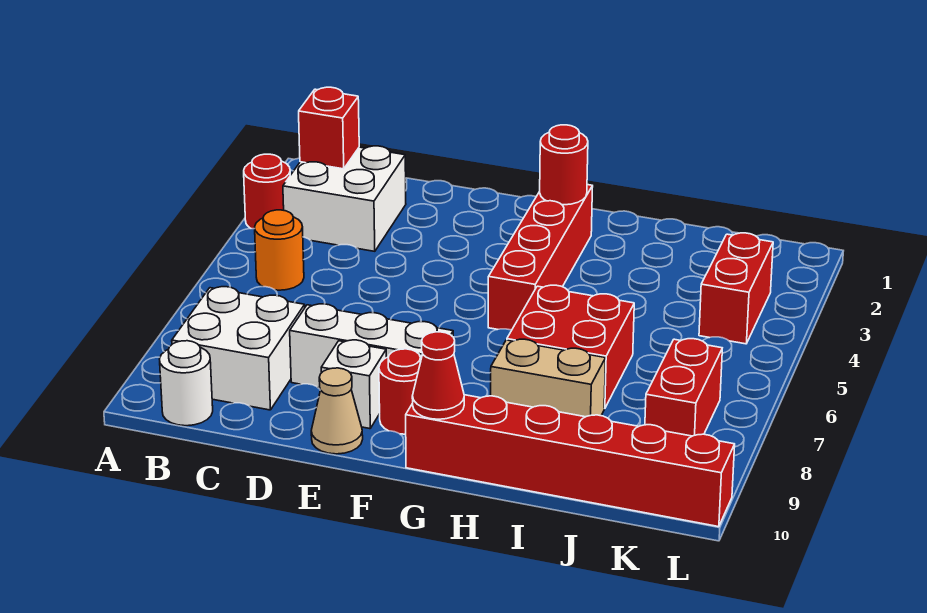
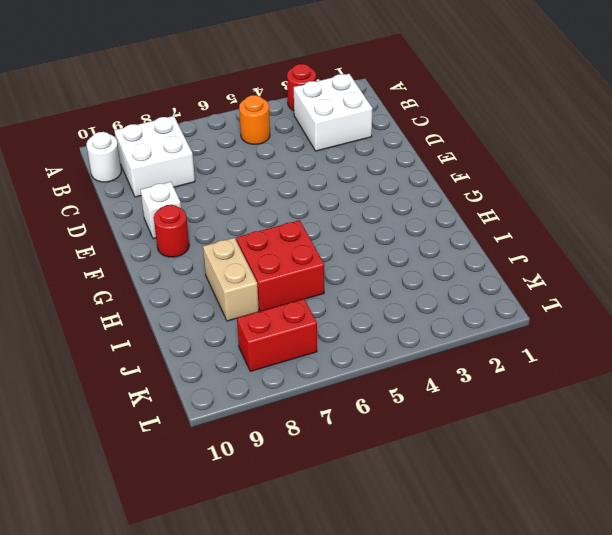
none -> white brick D8:F8 level 1
none -> tan cone E10 level 1
none -> red brick G2:G5 level 1

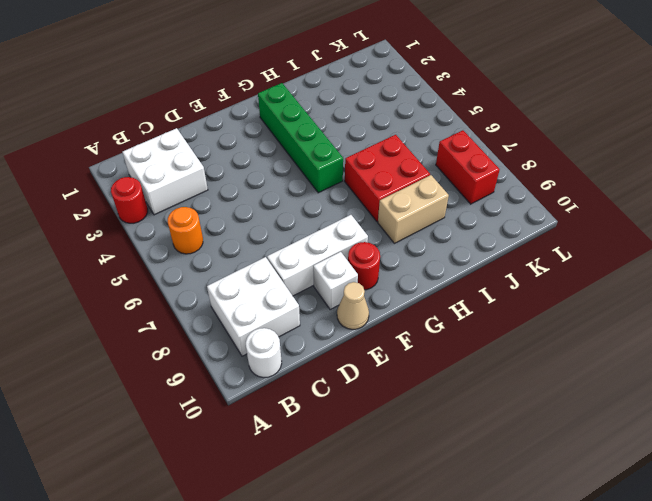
green brick G2:G5 level 1 -> red brick G2:G5 level 1
none -> red brick G10:L10 level 1
none -> red brick K3:K4 level 1
none -> red brick B2 level 2

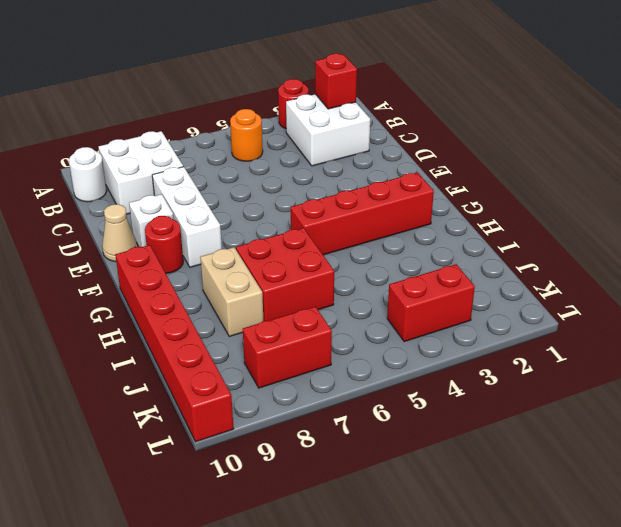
none -> red round brick G2 level 2
none -> red cone G10 level 2

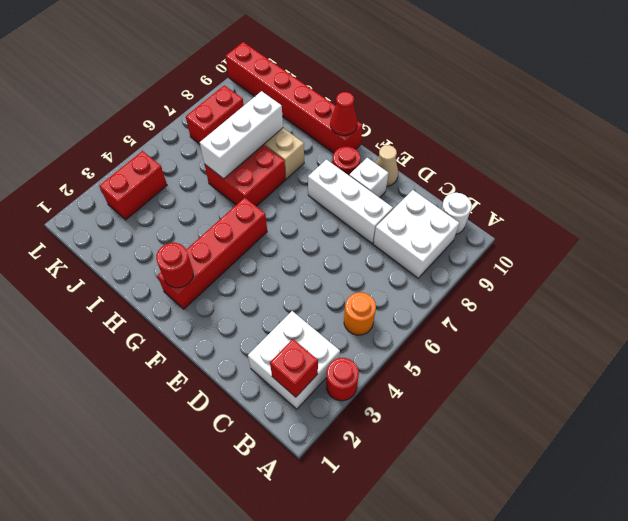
white brick I6:I8 level 2 -> none

